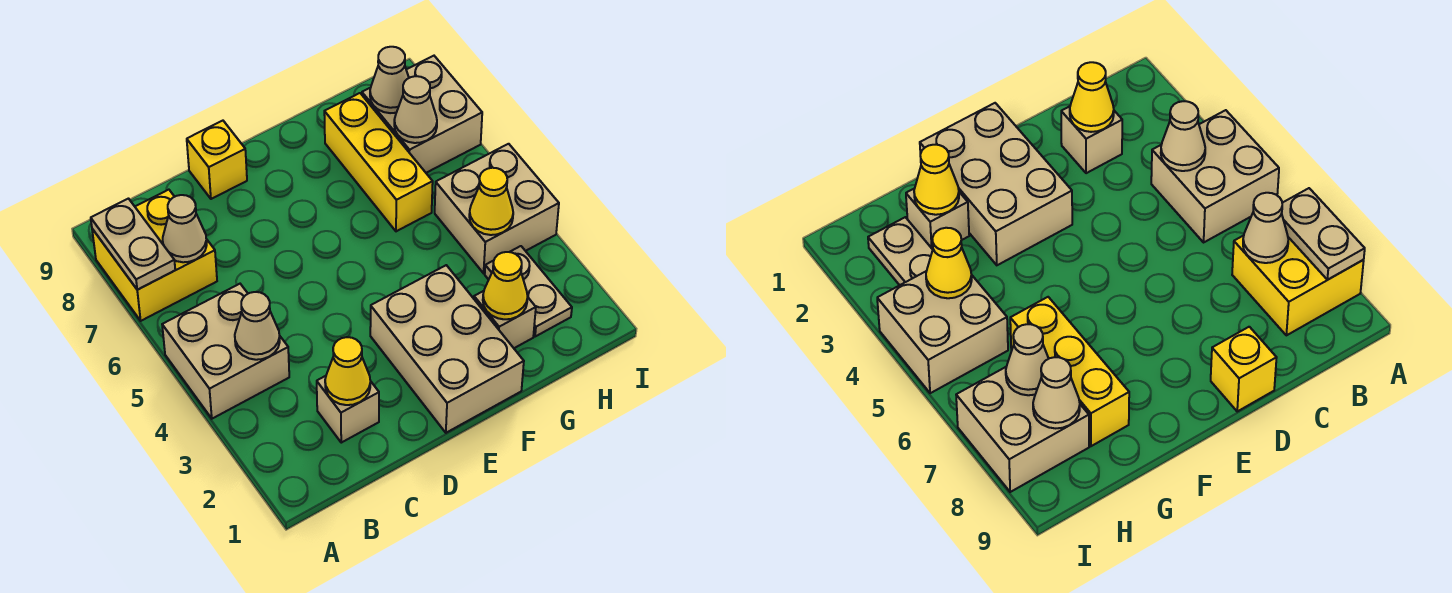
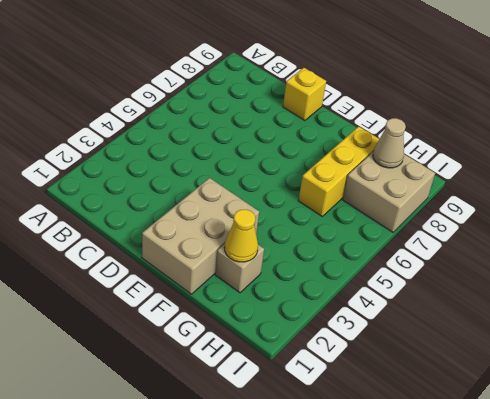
none -> tan brick A4:B5 level 1
none -> yellow brick A7:B8 level 1
none -> tan brick C2 level 1

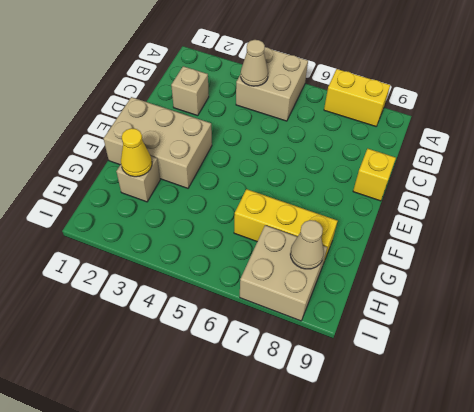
yellow brick A7:A8 level 1 -> yellow brick A7:B8 level 1
none -> tan plate H2:H3 level 1
none -> tan brick H4:I5 level 1
none -> tan plate A7:A8 level 2

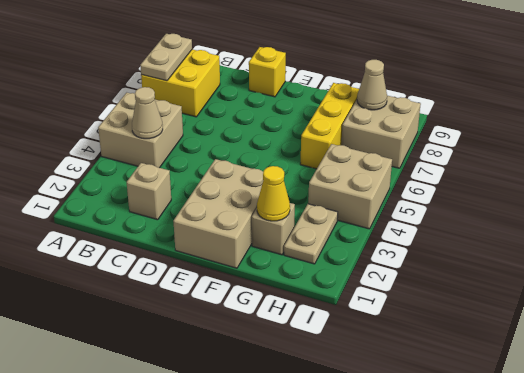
none -> tan cone B7 level 2
none -> yellow cone C2 level 2
none -> yellow cone H4 level 2

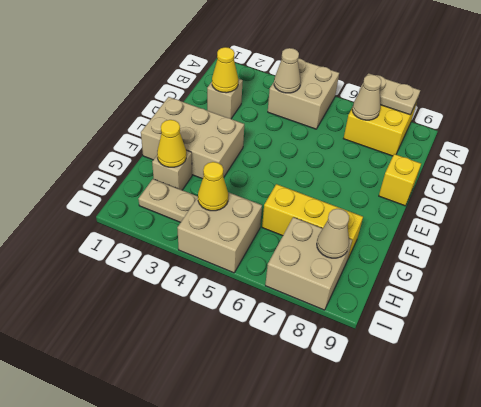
none -> tan cone H7 level 2

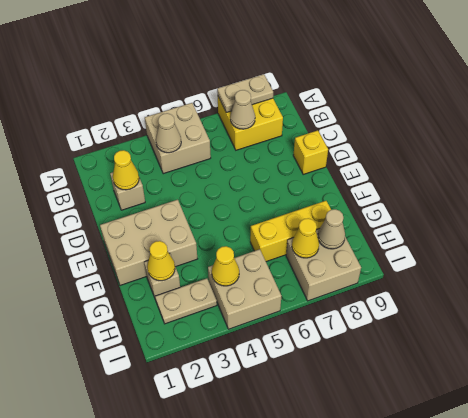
yellow cone H7 level 2 -> tan cone H7 level 2

